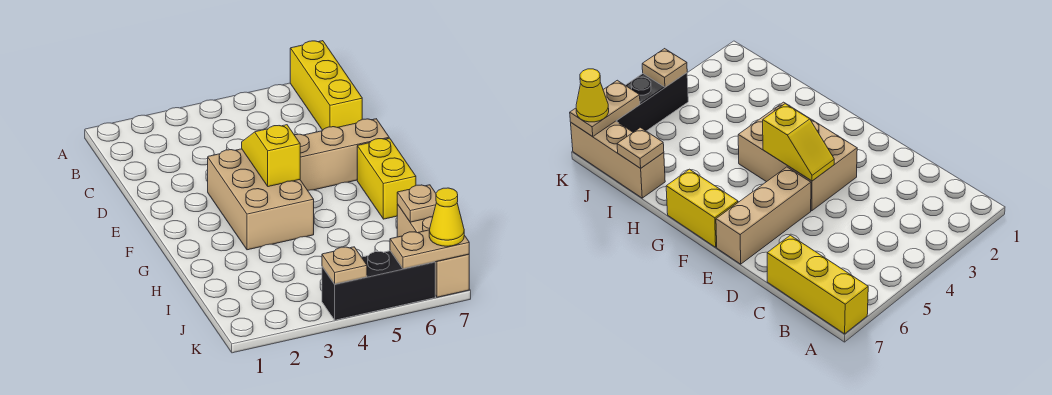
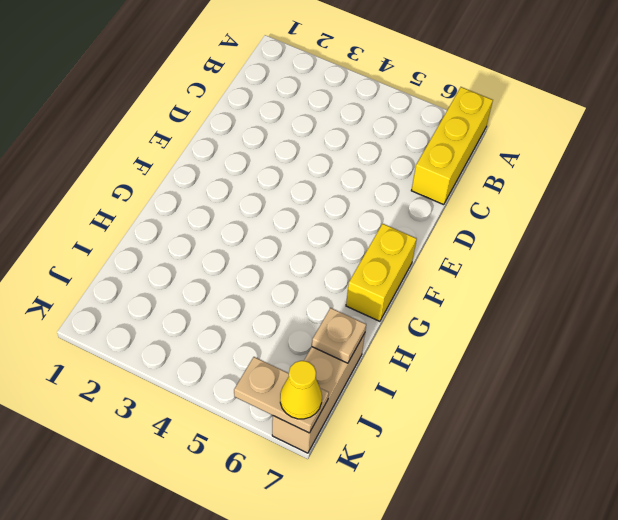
none -> tan brick E3:G4 level 1
none -> tan brick E5:E7 level 1

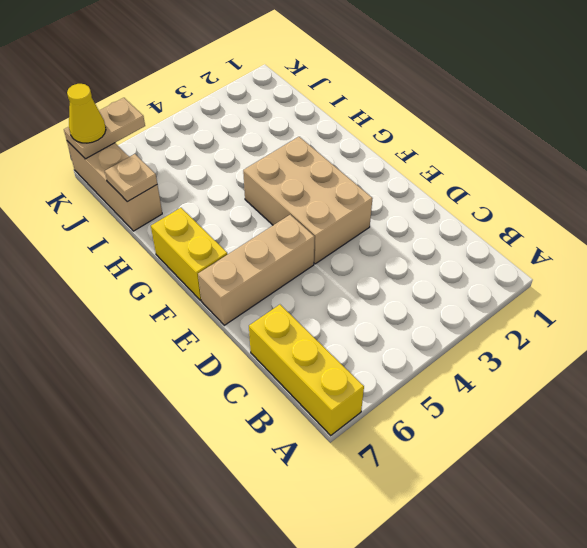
none -> black brick K4:K6 level 1
none -> yellow slope E4:F4 level 2 top F

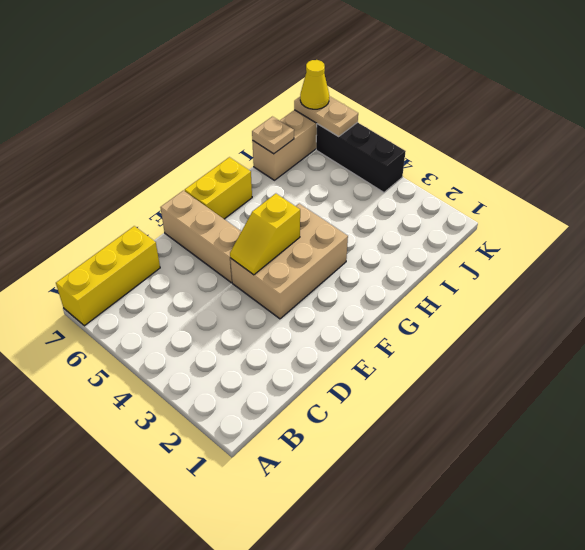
none -> tan plate K4 level 2

